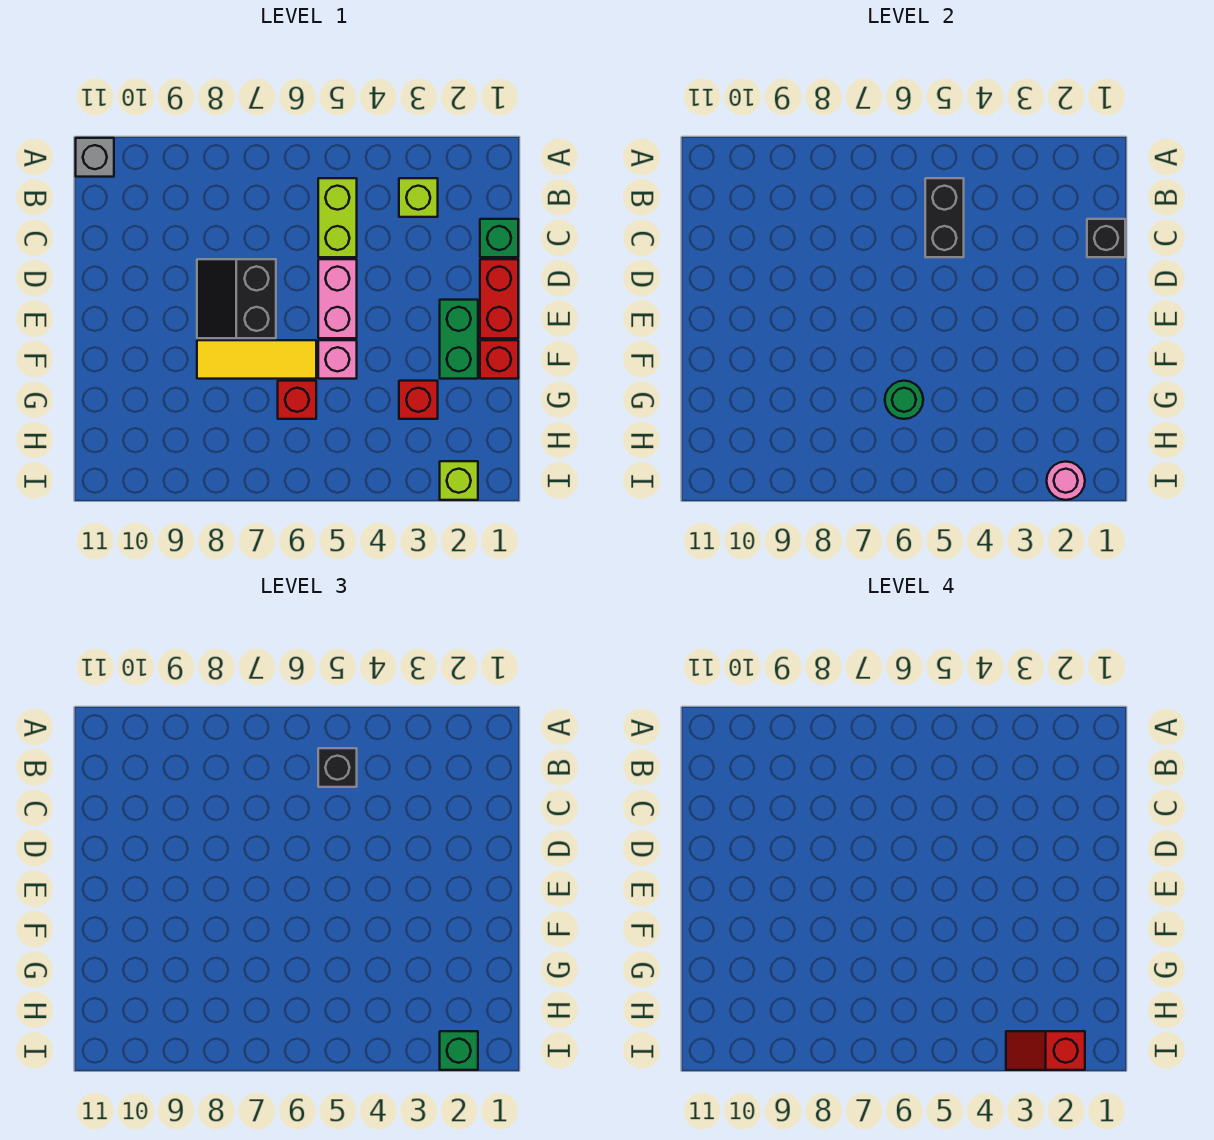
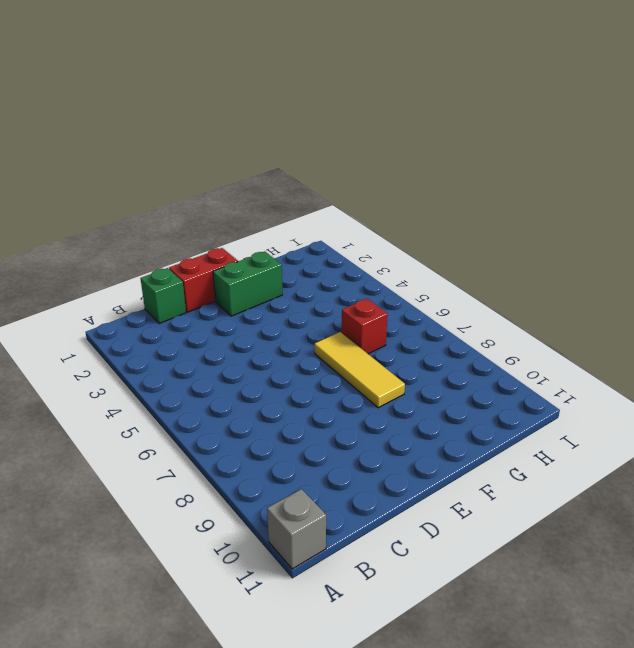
none -> lime brick B3 level 1
none -> lime brick B5:C5 level 1
none -> pink brick D5:E5 level 1

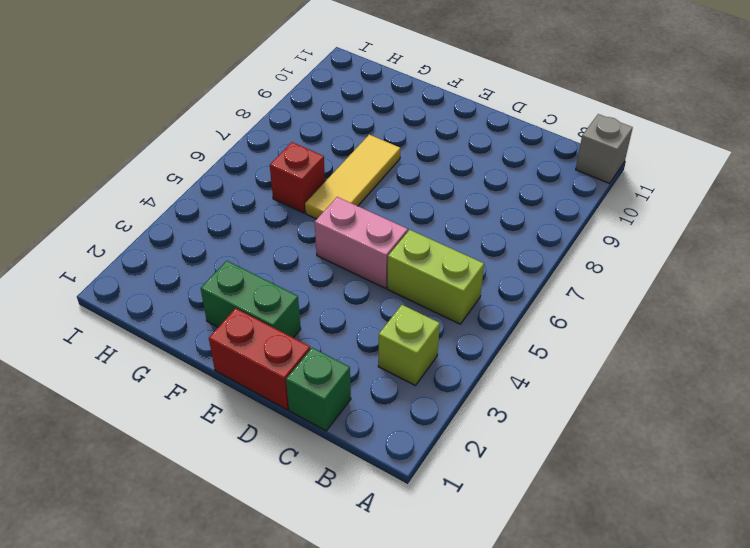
none -> black slope D7:E8 level 1 top 7
none -> red brick F1 level 1
none -> pink brick F5 level 1

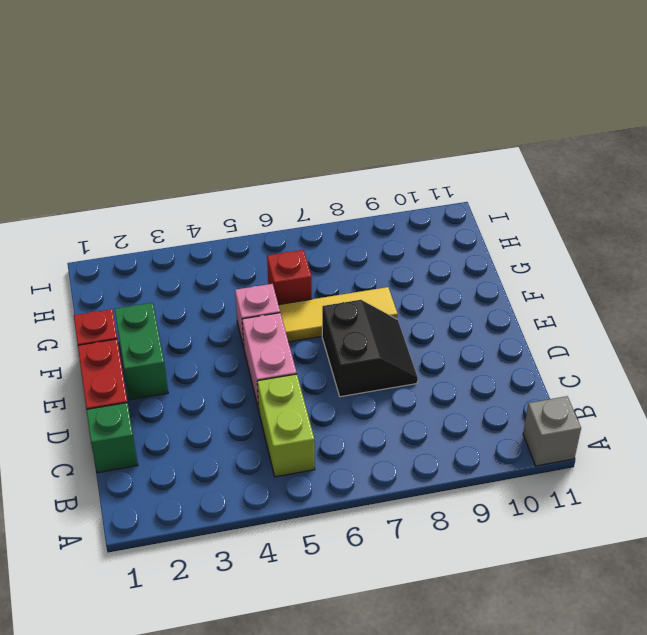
none -> lime brick B3 level 1
none -> red brick G3 level 1
none -> lime brick I2 level 1

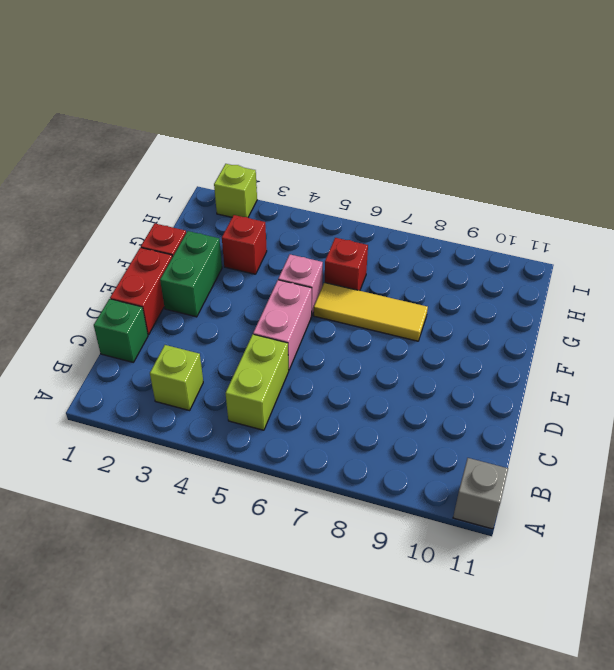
none -> black slope D7:E8 level 1 top 7
none -> black brick B5:C5 level 2
none -> black brick C1 level 2

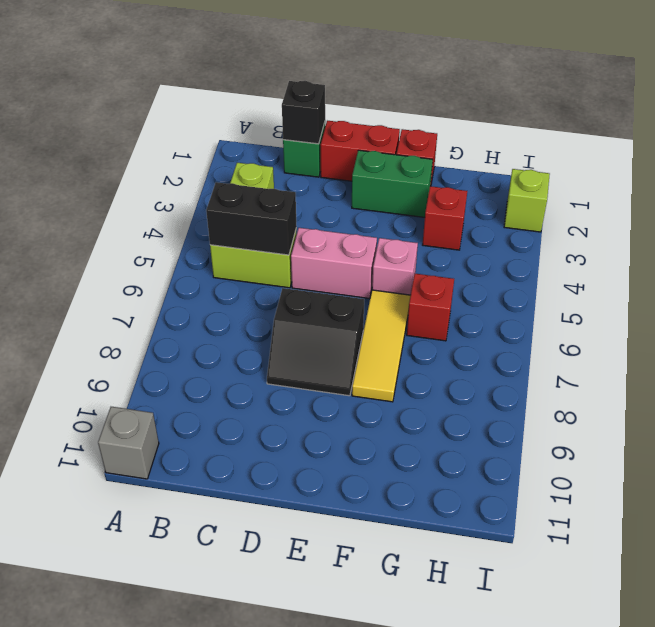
none -> green round brick G6 level 2
none -> pink round brick I2 level 2
none -> black brick B5 level 3

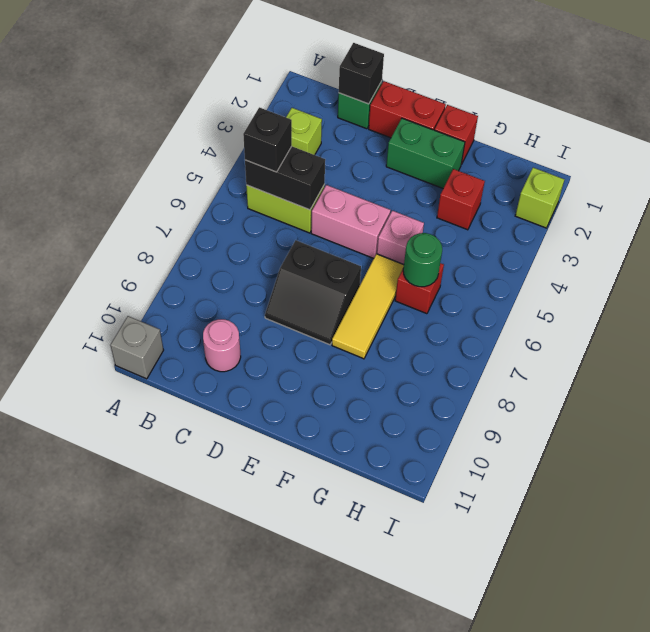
pink round brick C10 level 1 -> pink round brick I2 level 2
none -> green brick I2 level 3
none -> red slope I2:I3 level 4 top 2

